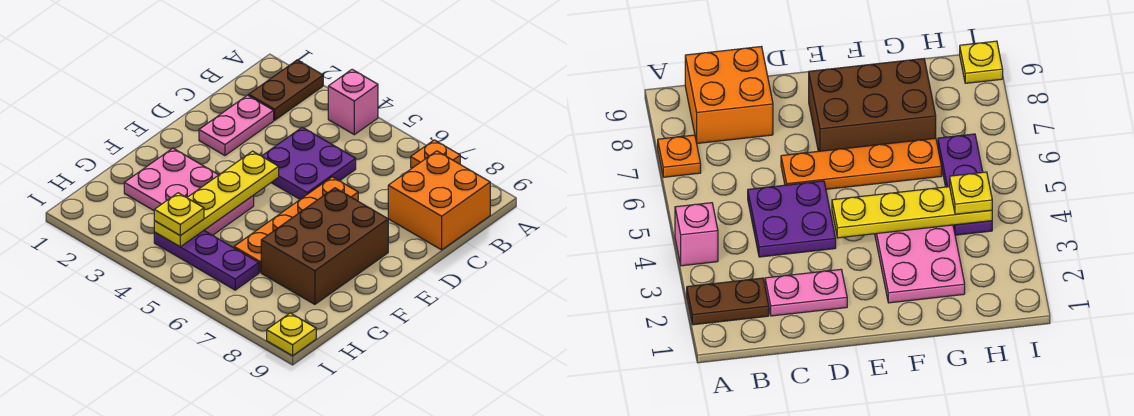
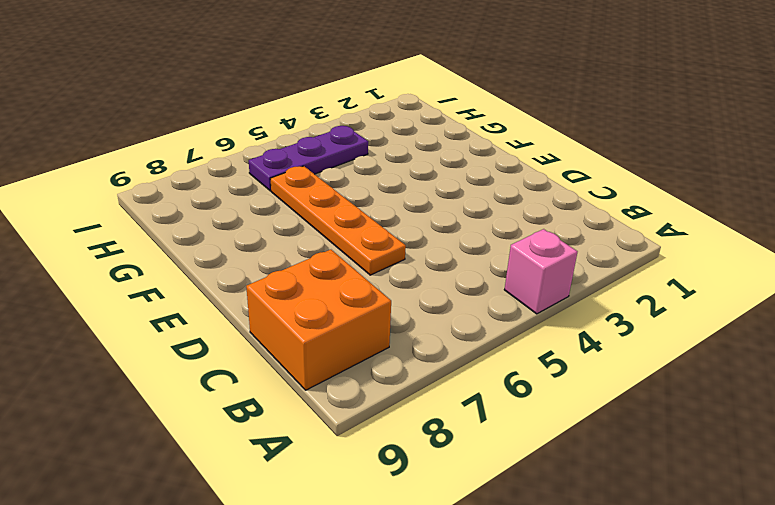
none -> brown plate A2:B2 level 1
none -> orange plate A7 level 1
none -> pink plate C2:D2 level 1

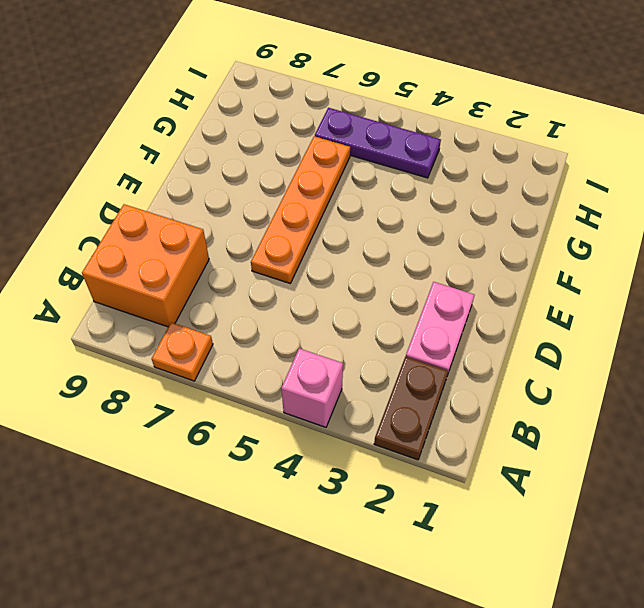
none -> purple plate C4:D5 level 1
none -> brown brick E7:G8 level 1
none -> pink plate F2:G4 level 1

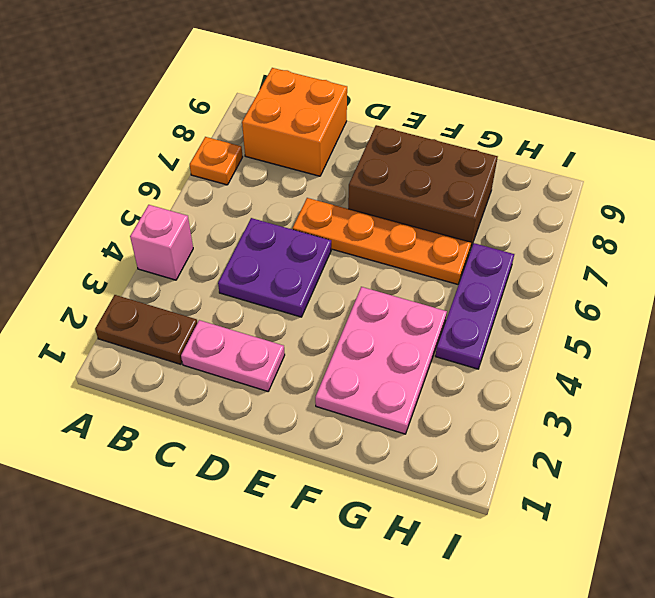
none -> yellow plate I9 level 1
none -> yellow plate E4:H4 level 2
none -> yellow plate H4 level 3

